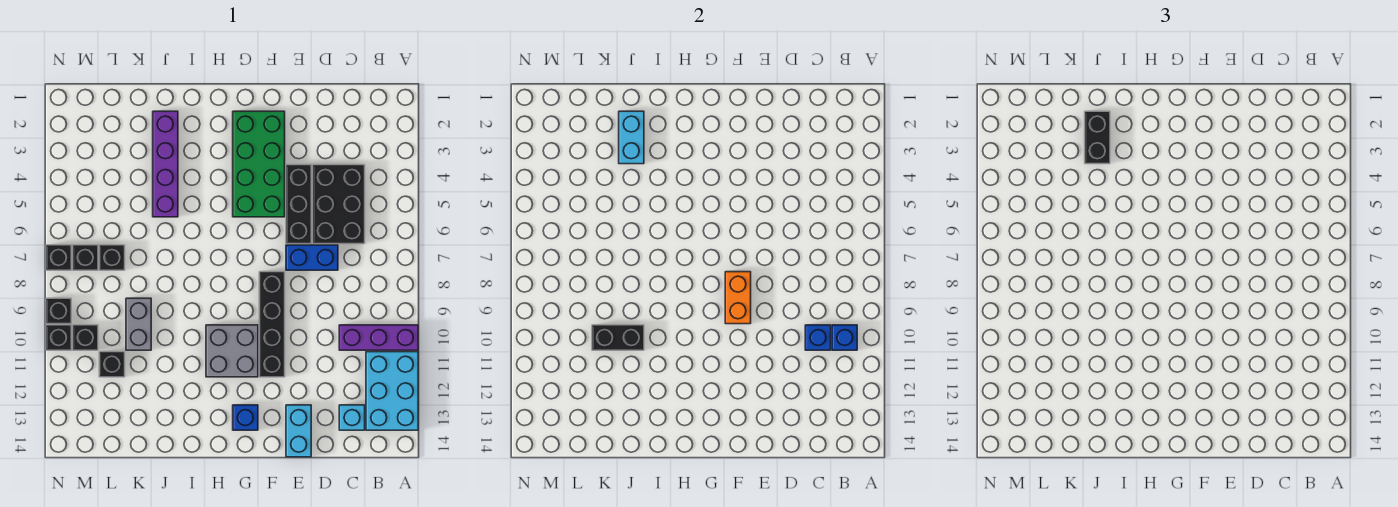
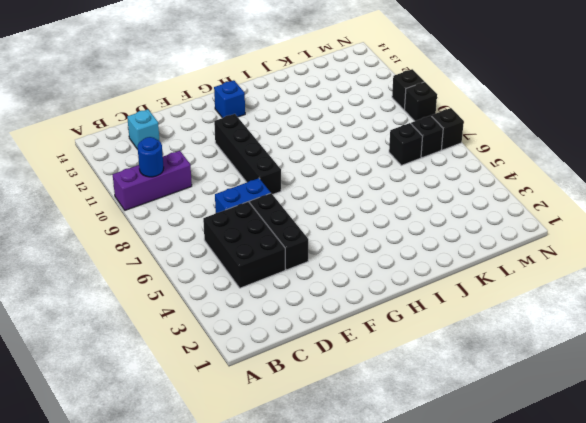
blue round brick B10 level 2 -> blue brick B10 level 2
none -> cyan brick A11:B13 level 1
none -> cyan brick E13:E14 level 1
none -> green brick F2:G5 level 1

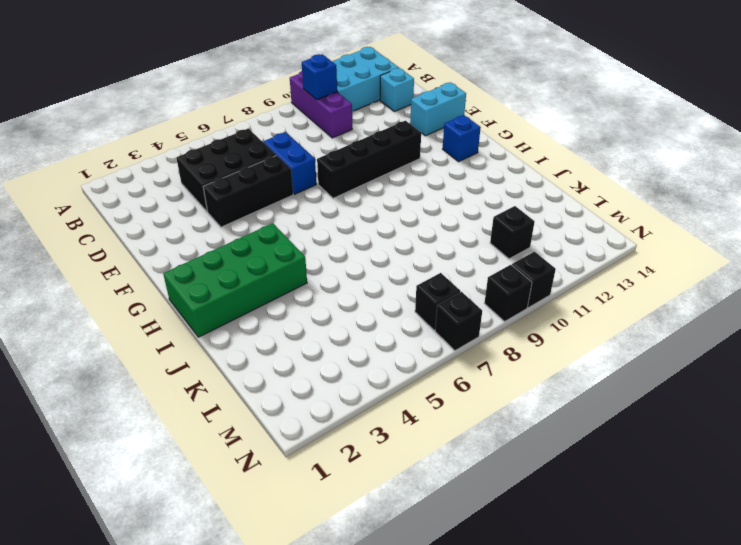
green brick H1:I4 level 1 -> green brick F2:G5 level 1
none -> grey brick G10:H11 level 1
none -> purple brick J2:J5 level 1
none -> grey brick K9:K10 level 1

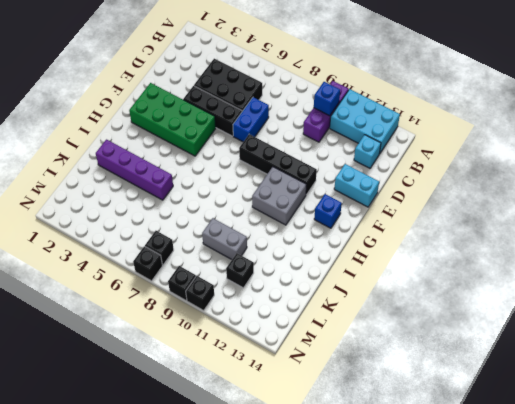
none -> black brick L7 level 1
none -> black brick M10 level 1
none -> blue brick C10 level 2

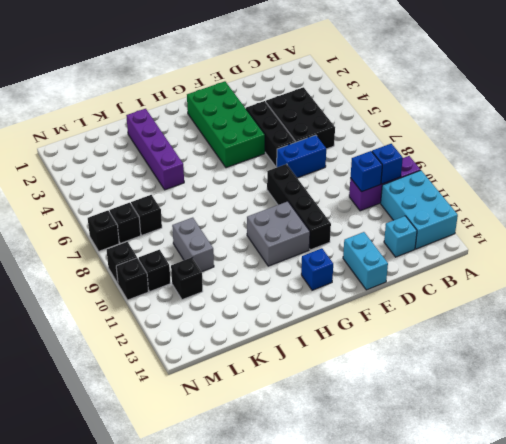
none -> orange brick F8:F9 level 2
none -> cyan brick J2:J3 level 2
none -> black brick J10:K10 level 2

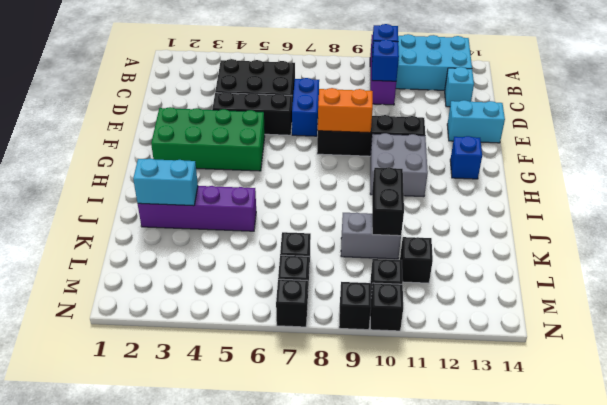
none -> black brick J2:J3 level 3

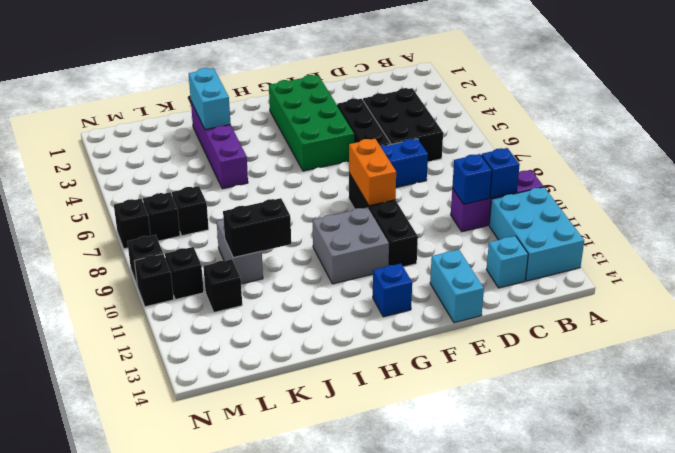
none -> black brick J2:J3 level 3

